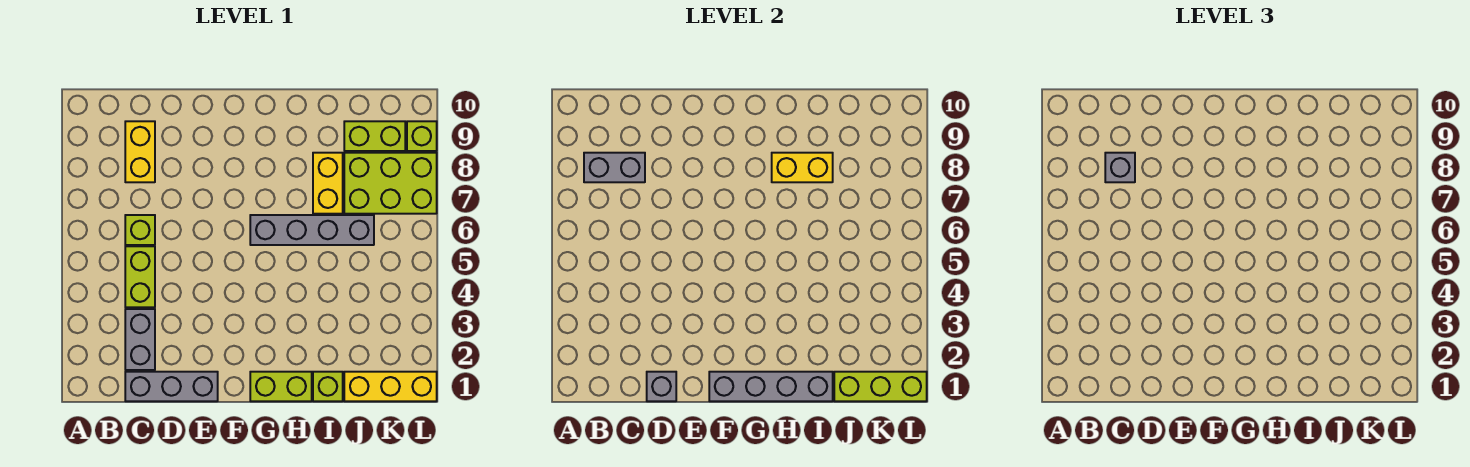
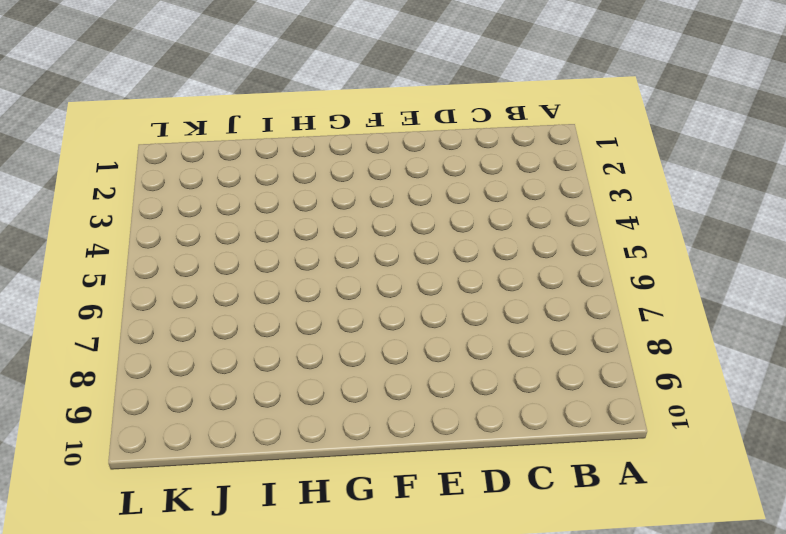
none -> grey brick C1:E1 level 1
none -> grey brick C2:C3 level 1
none -> lime brick C4:C5 level 1

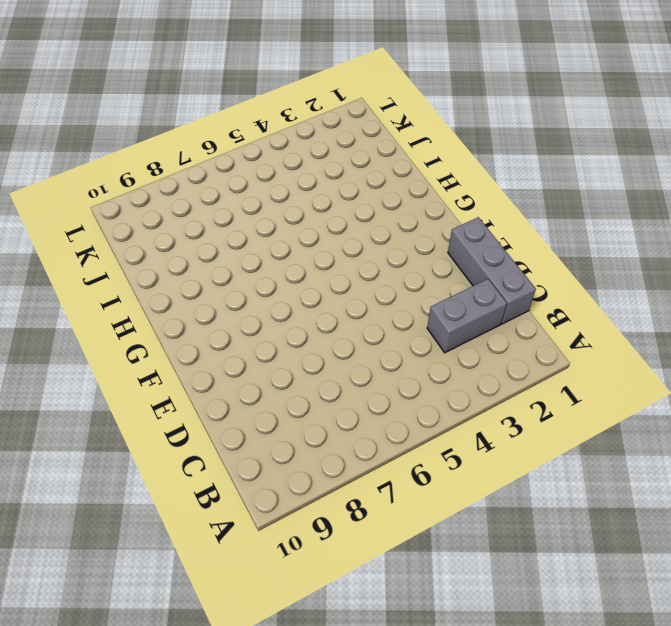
none -> lime brick C4:C5 level 1
none -> lime brick C6 level 1
none -> yellow brick C8:C9 level 1

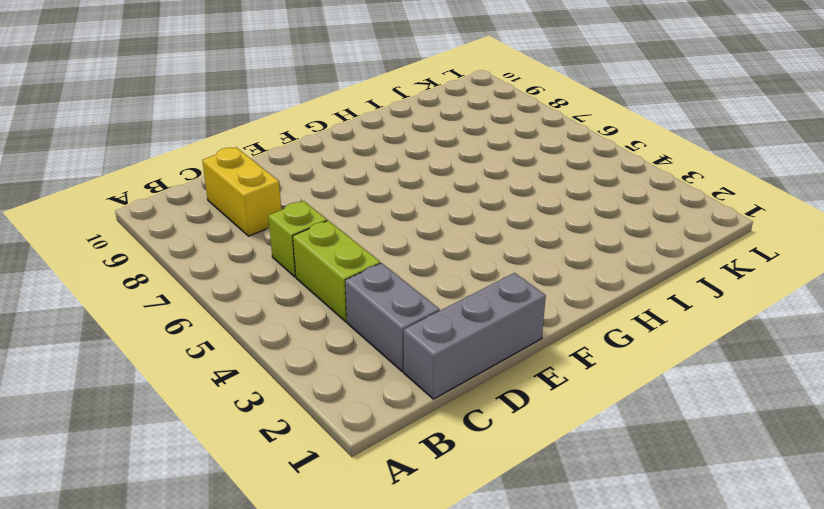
none -> lime brick G1:H1 level 1
none -> grey brick G6:J6 level 1
none -> lime brick I1 level 1

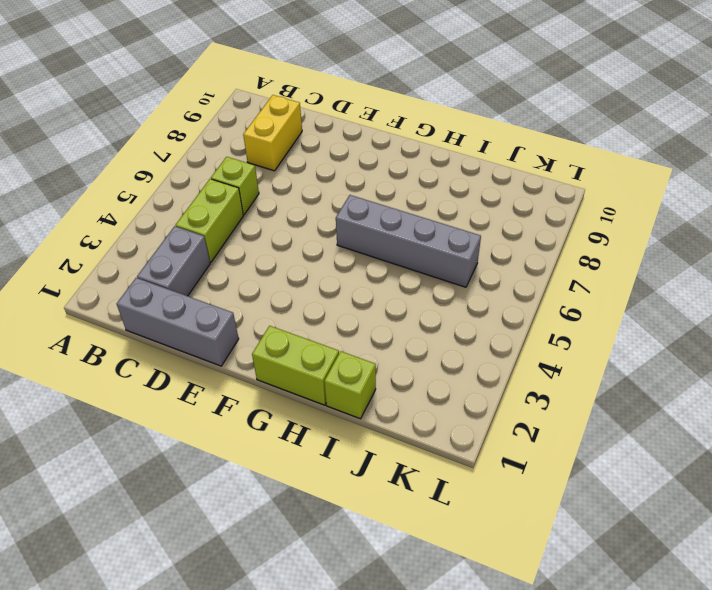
none -> yellow brick I7:I8 level 1
none -> yellow brick J1:L1 level 1
none -> lime brick J7:L8 level 1

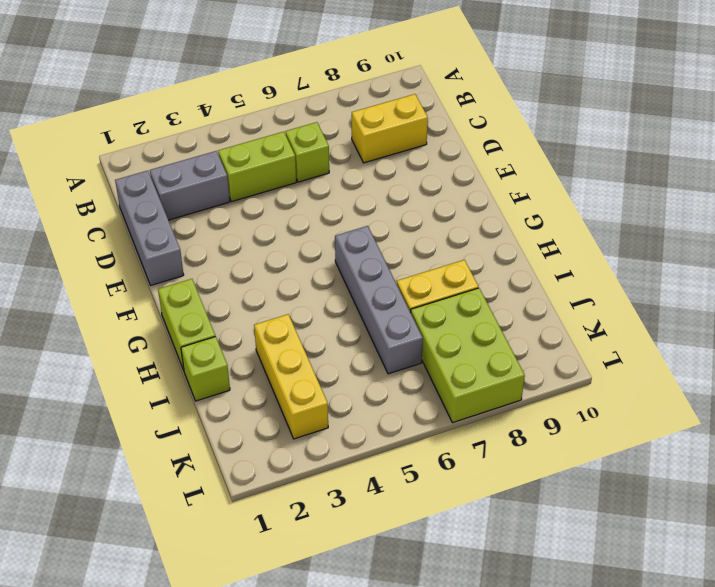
yellow brick I3:K3 level 1 -> yellow brick J1:L1 level 1
none -> lime brick J9:K9 level 1
none -> lime brick L9 level 1
none -> grey brick B8:C8 level 2

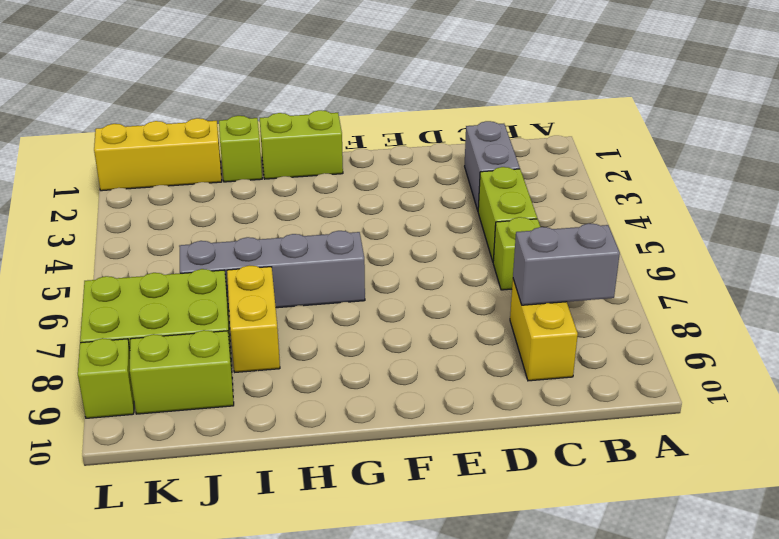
none -> grey brick C1:E1 level 1
none -> grey brick D1 level 2
none -> grey brick F1:I1 level 2

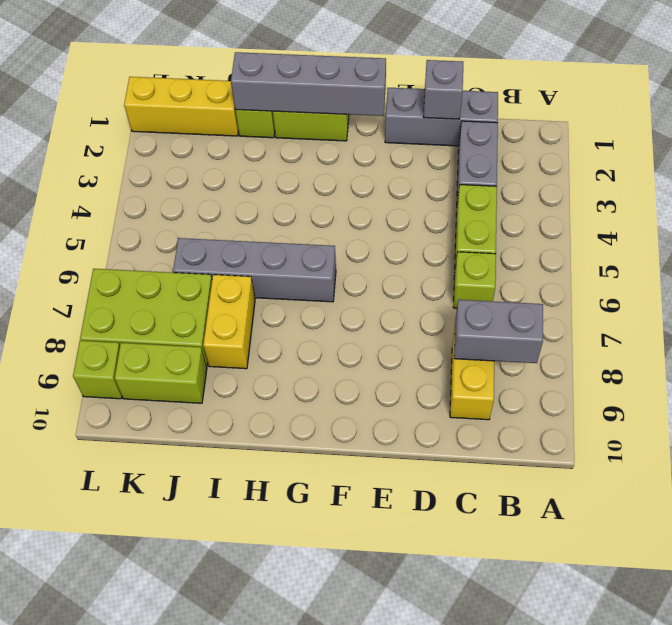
none -> yellow brick H8:I8 level 2
none -> lime brick J1:L1 level 2
none -> grey brick C8 level 3

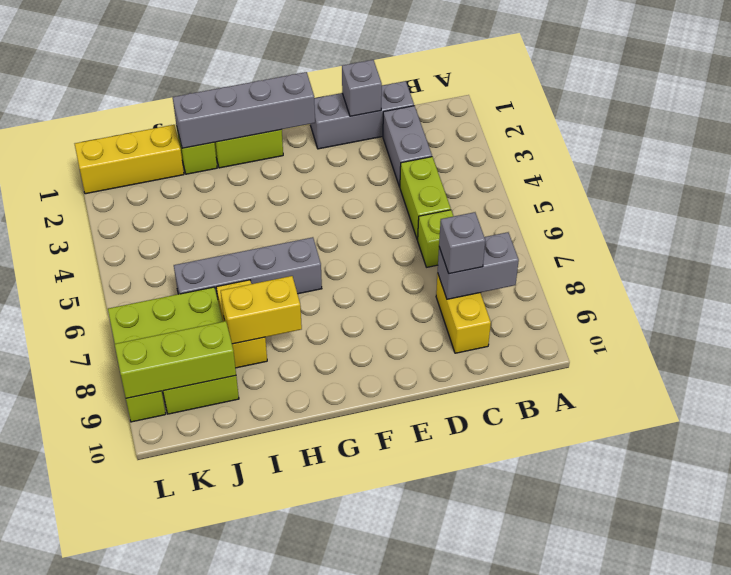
lime brick J9:L9 level 2 -> lime brick J1:L1 level 2

